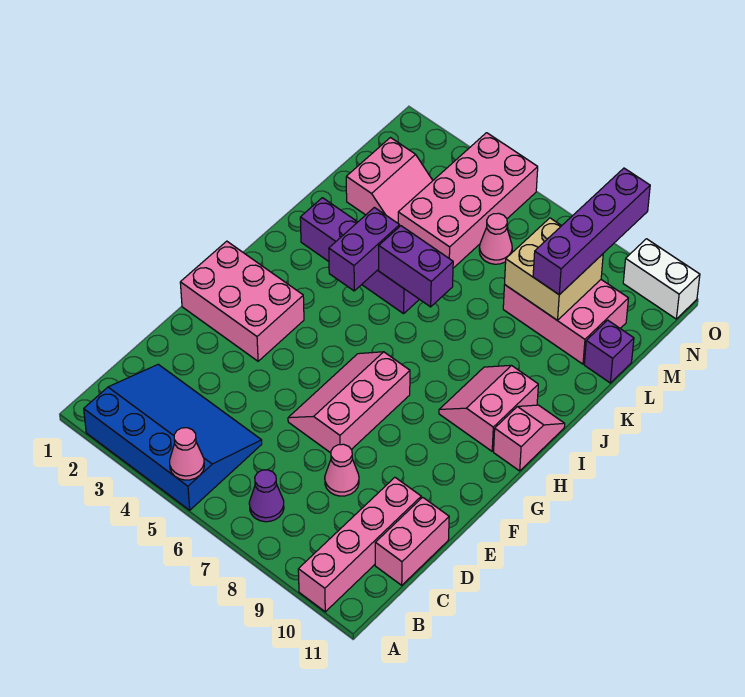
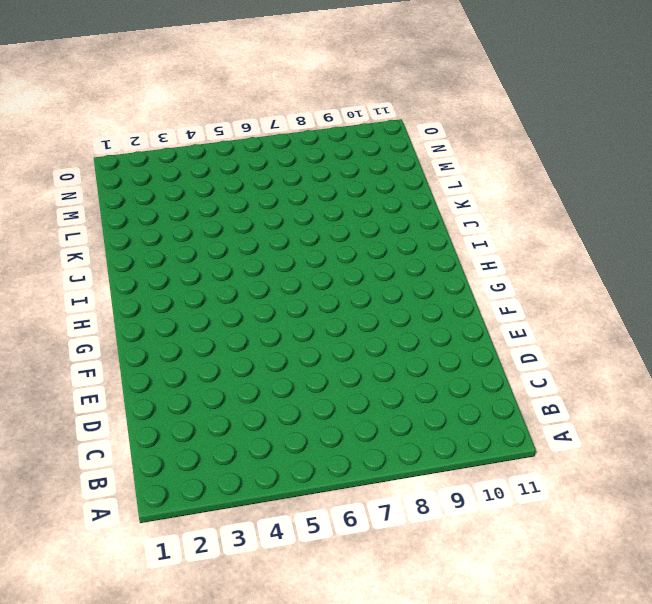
none -> blue slope A2:C5 level 1 top A
none -> pink brick A10:D10 level 1
none -> purple cone B7 level 1

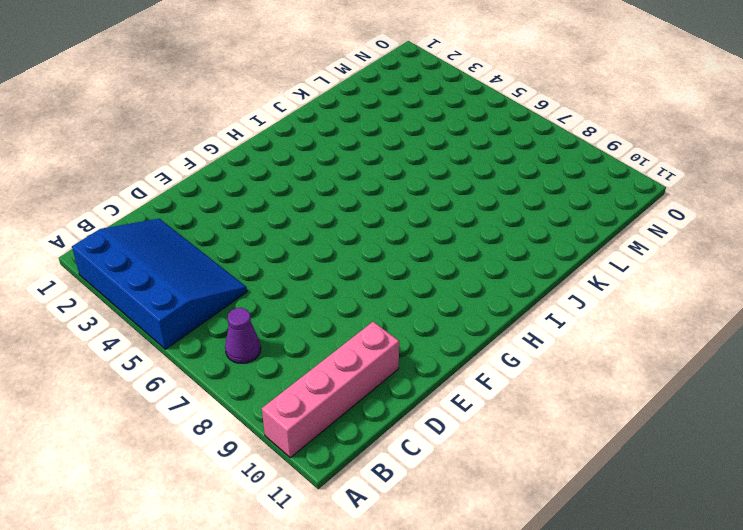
none -> pink brick C11:D11 level 1
none -> pink cone D8 level 1
none -> pink slope E6:G7 level 1 top 7

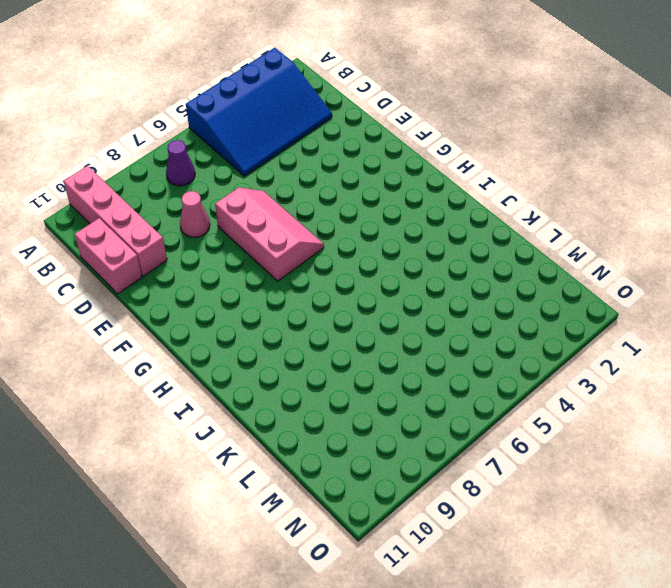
none -> pink brick F1:G3 level 1
none -> pink slope H9:I10 level 1 top 10
none -> pink slope H11:I11 level 1 top H

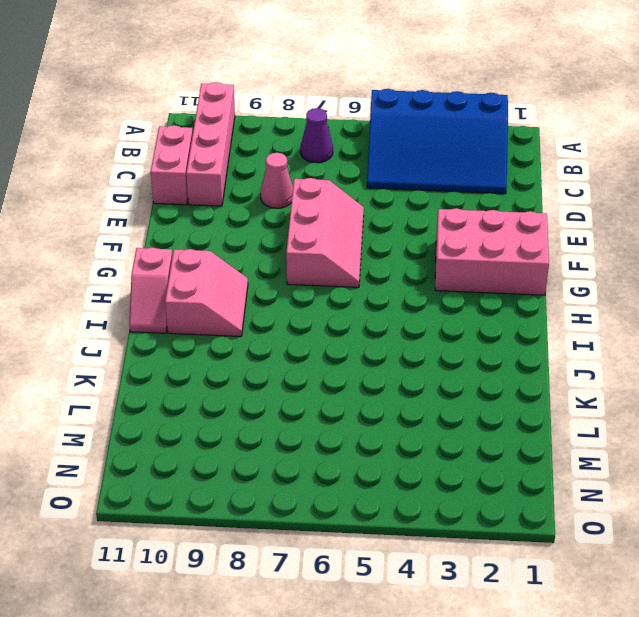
none -> purple brick J2:J5 level 1
none -> pink slope L2:M3 level 1 top 2
none -> pink brick L4:O5 level 1

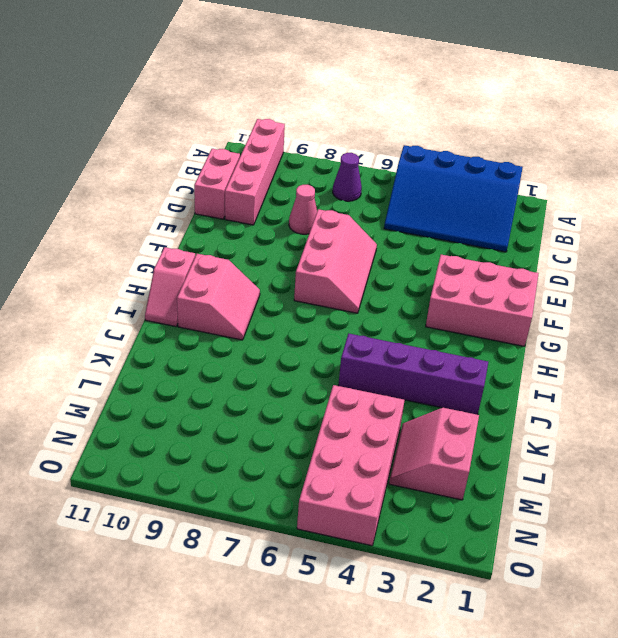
none -> pink brick L8:M10 level 1
none -> purple brick L11 level 1
none -> pink cone M6 level 1

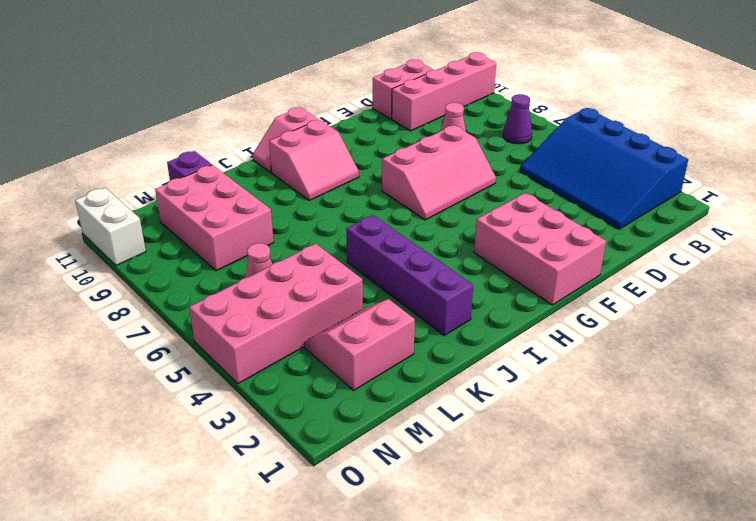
none -> pink cone A5 level 2
none -> purple brick I4:J4 level 2
none -> purple brick J5:J6 level 2

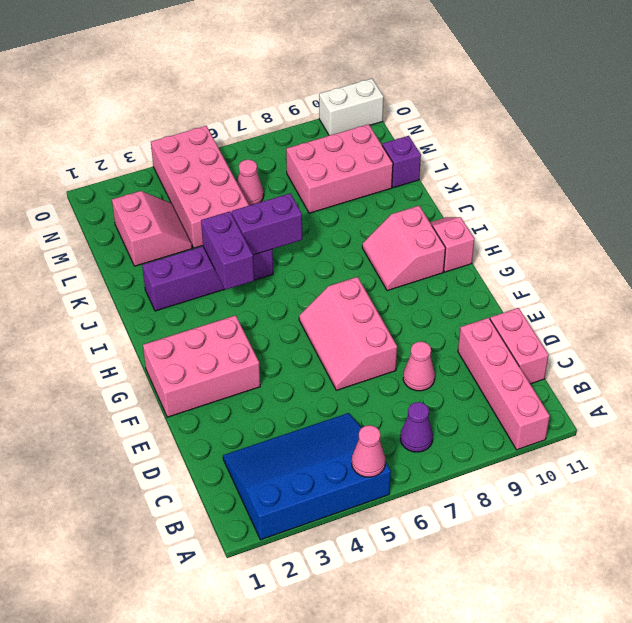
none -> tan brick L8:M9 level 2
none -> purple brick L9:O9 level 3

